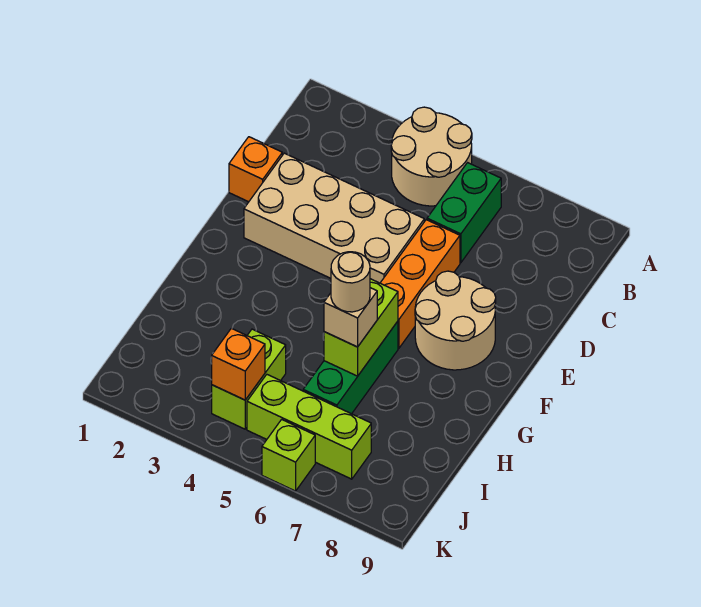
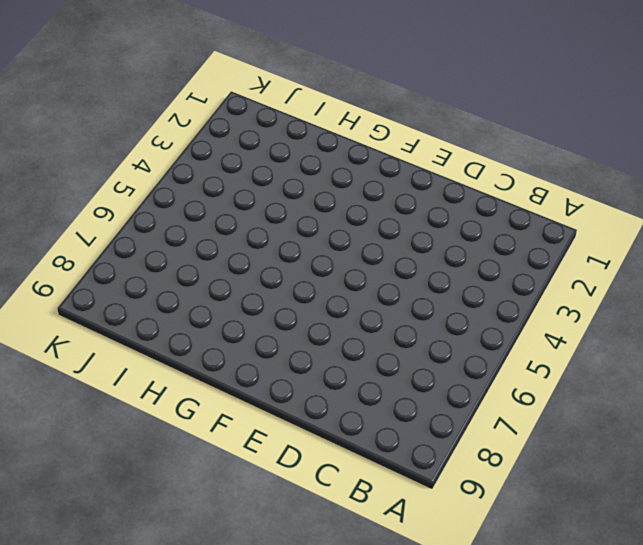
none -> tan round brick A4:B5 level 1
none -> green brick B6:C6 level 1
none -> orange brick D1 level 1

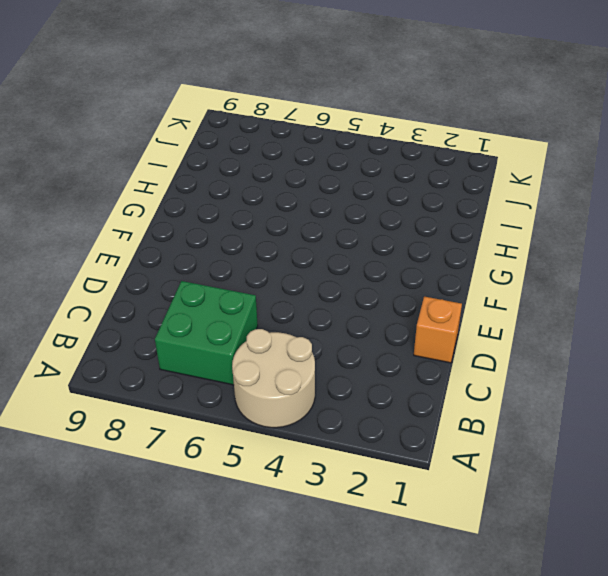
green brick B6:C7 level 1 -> green brick B6:C6 level 1
none -> tan brick D2:E5 level 1
none -> orange brick D6:F6 level 1
none -> tan round brick E7:F8 level 1

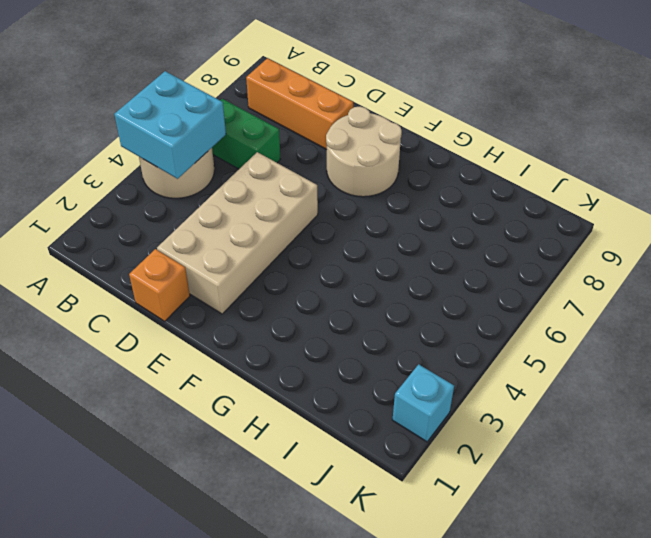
cyan brick A4:B5 level 2 -> none
orange brick B8:D8 level 1 -> orange brick D6:F6 level 1
cyan brick K2 level 1 -> none
none -> green brick G6:I6 level 1
none -> lime brick I4:J4 level 1
none -> lime brick J5:J7 level 1

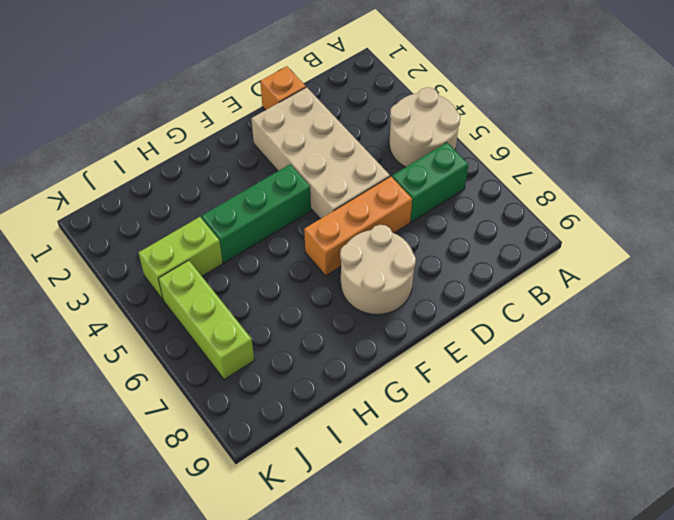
green brick F4:H4 level 1 -> green brick G6:I6 level 1
none -> lime brick K6 level 1
none -> lime brick G6:H6 level 2
none -> orange brick J4 level 2

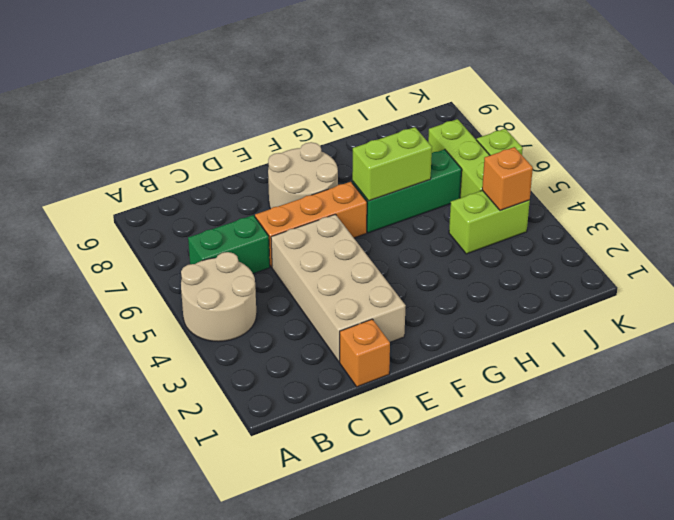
none -> tan brick H6 level 3
none -> tan round brick H6 level 4

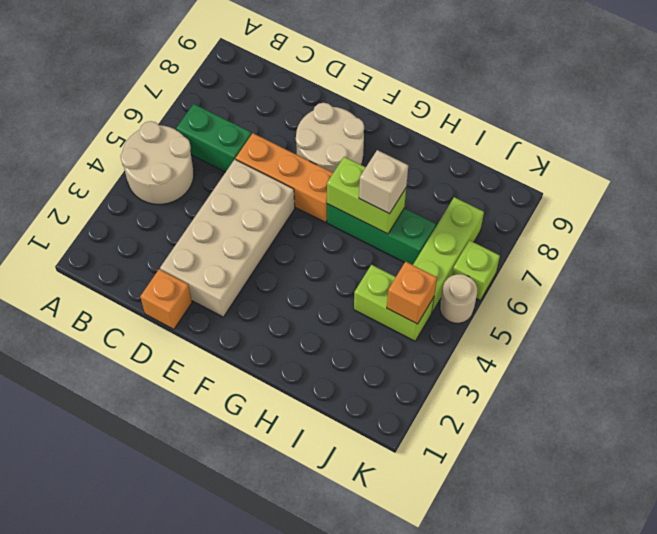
tan round brick K5 level 1 -> tan round brick H6 level 4

